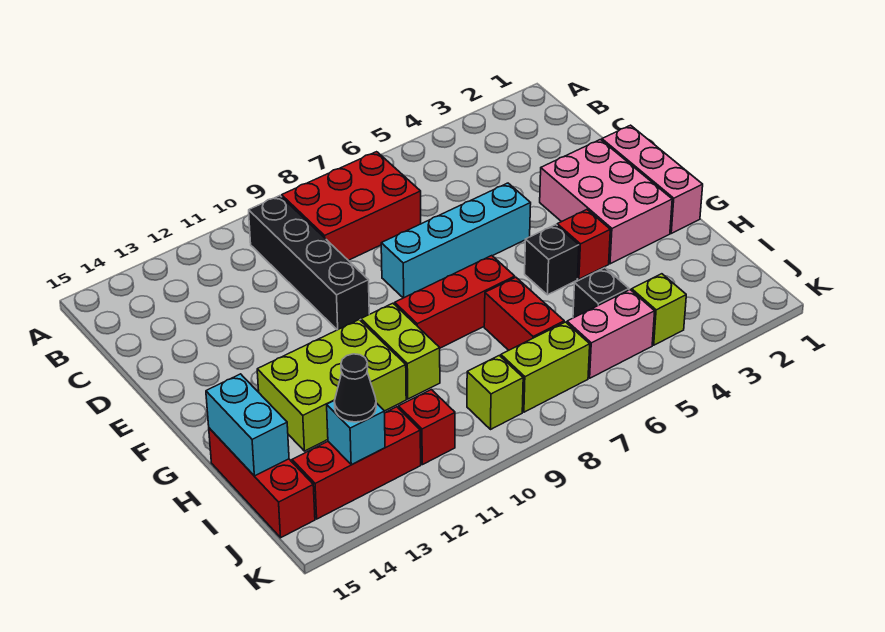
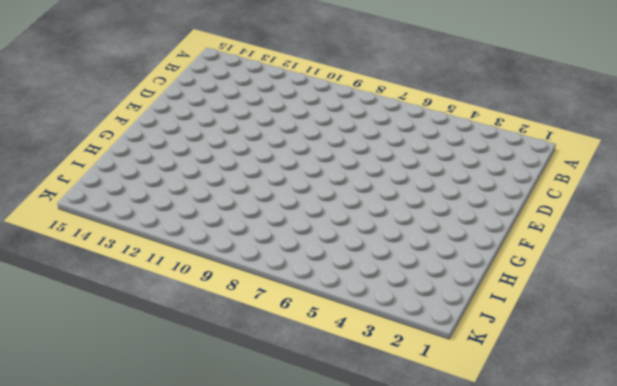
none -> red brick B7:C9 level 1
none -> black brick B10:E10 level 1
none -> pink brick E1:G1 level 1

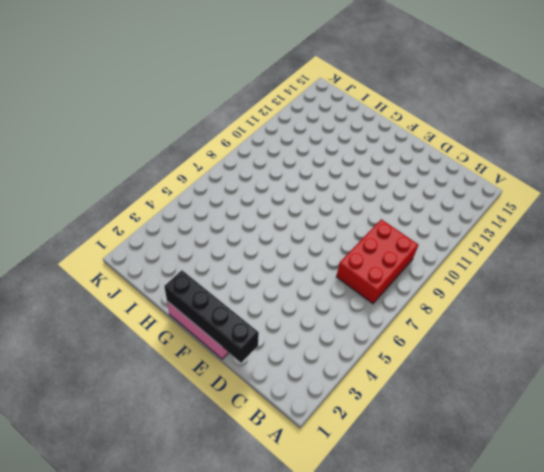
black brick D1:G1 level 2 -> black brick B10:E10 level 1
none -> pink brick E2:G3 level 1
none -> cyan brick E5:E8 level 1
none -> red brick G4 level 1

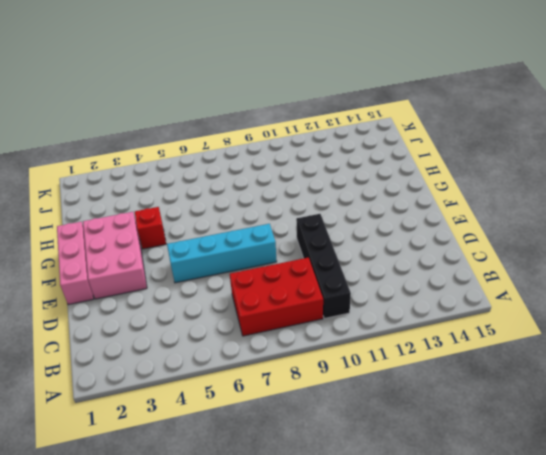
none -> black brick G5 level 1
none -> red brick G7:G9 level 1
none -> lime brick G10:H10 level 1

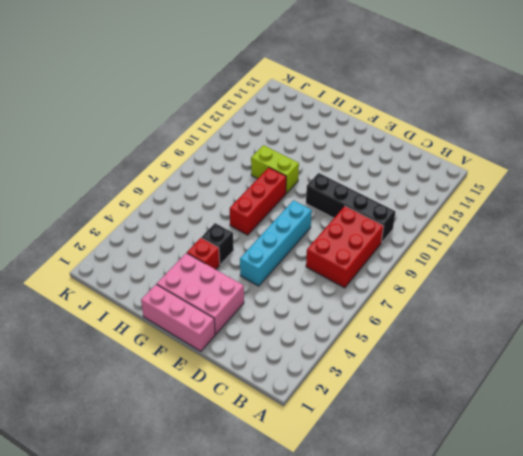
none -> lime brick G11:H13 level 1
none -> red brick H7:I7 level 1
none -> red brick H15:J15 level 1

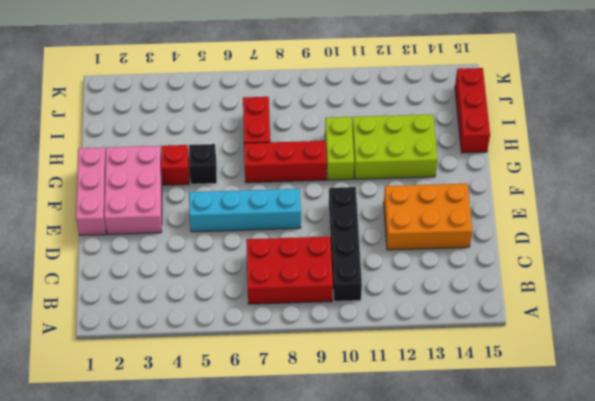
orange brick D12:E14 level 1 -> none
none -> black brick I5 level 1
none -> lime brick J4 level 1
none -> pink brick J5:J6 level 1

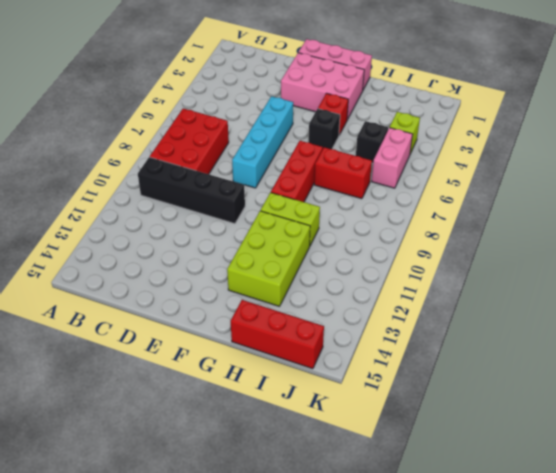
none -> lime brick J7:J8 level 1
none -> lime brick J9 level 1
none -> red brick J11 level 1

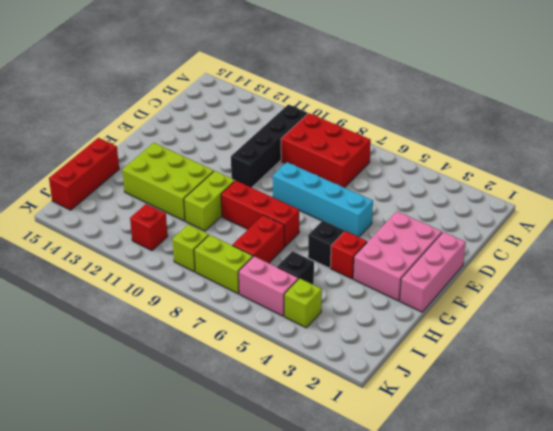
none -> red brick J12:J14 level 1
none -> cyan brick H15:I15 level 2
none -> cyan brick J13 level 2

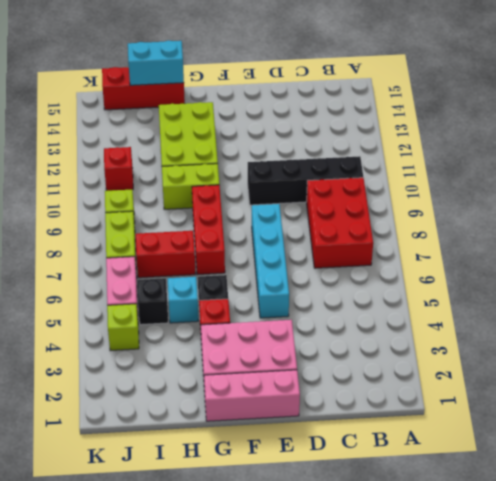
cyan brick H5 level 1 -> cyan brick J13 level 2
none -> red brick J12:J14 level 1
none -> black cone J13 level 3

